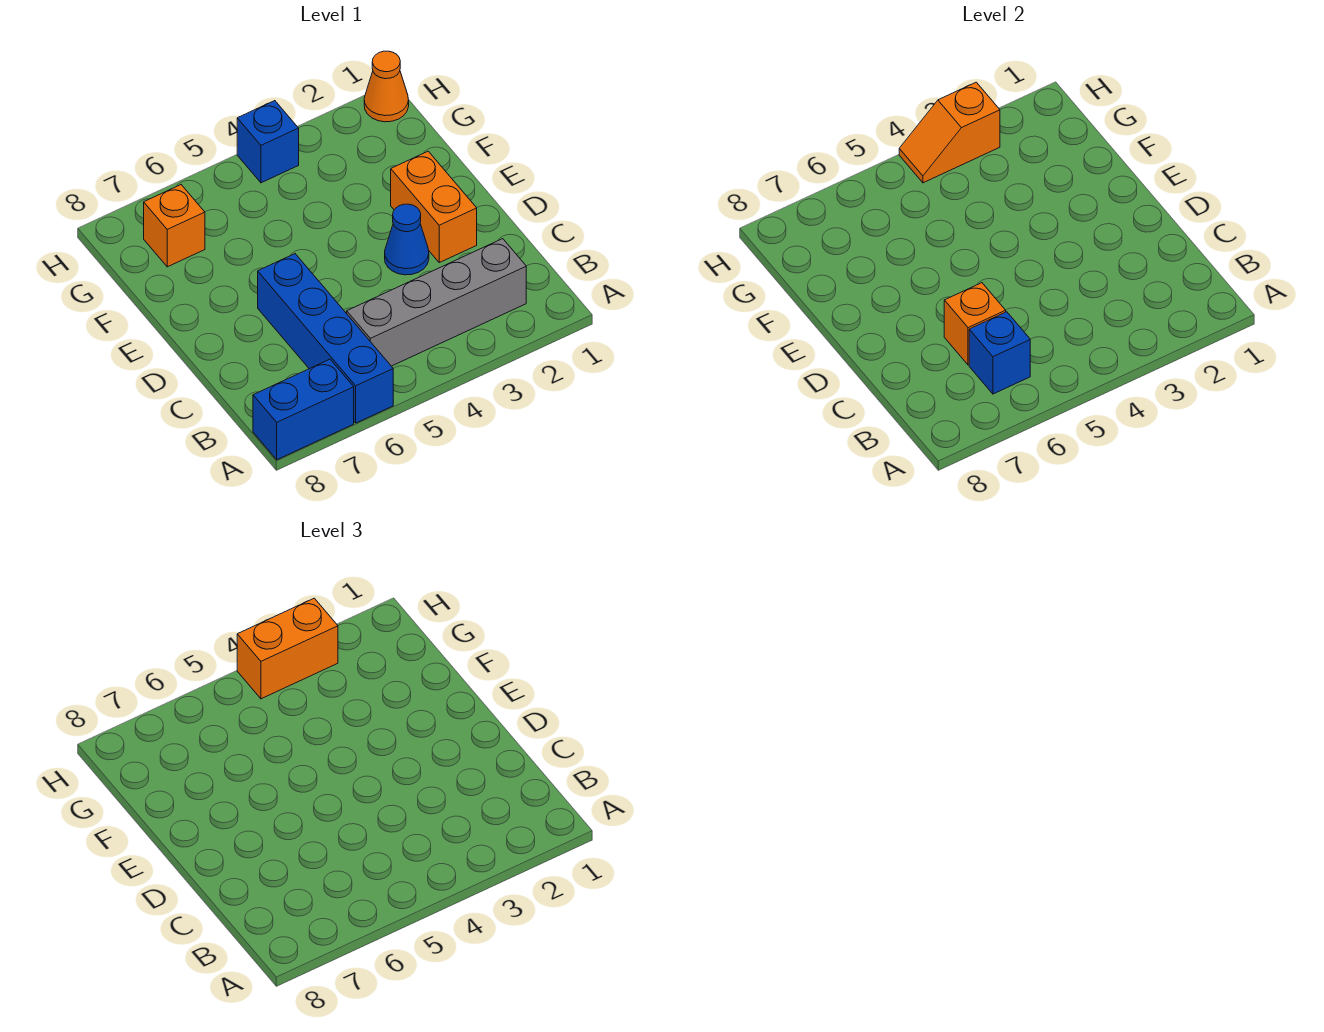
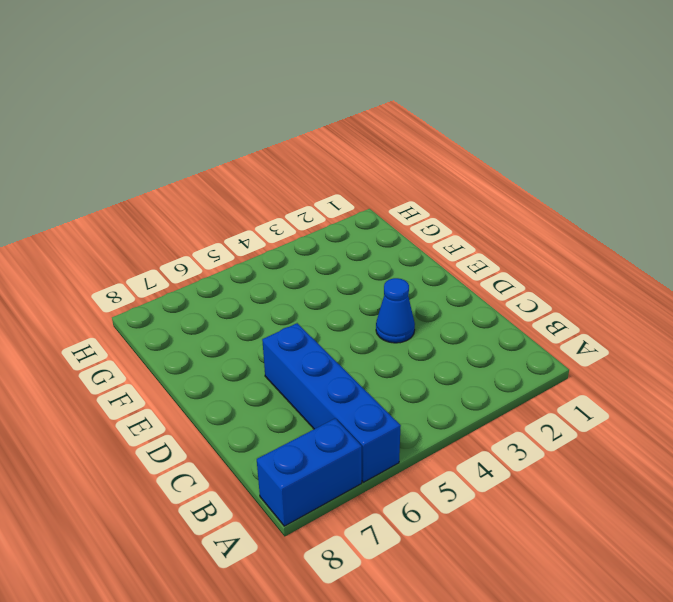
none -> grey brick B2:B5 level 1
none -> orange brick D2:E2 level 1
none -> orange brick G7 level 1

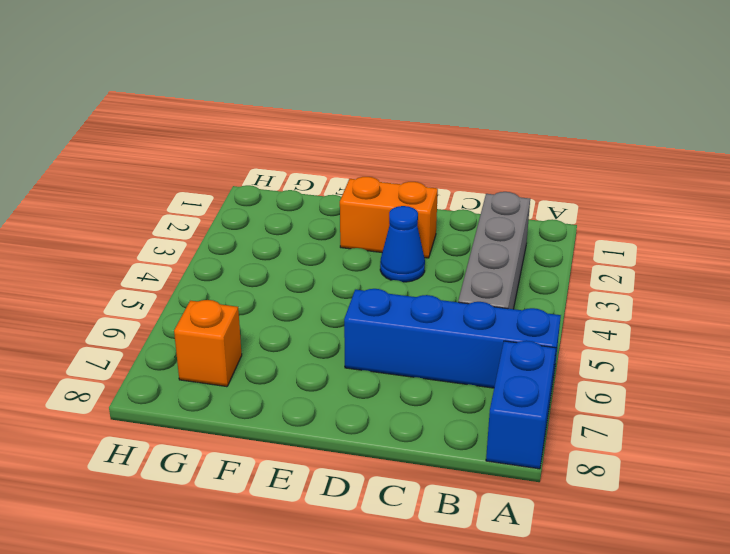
none -> orange cone H1 level 1
none -> blue brick H4 level 1
none -> blue brick B6 level 2

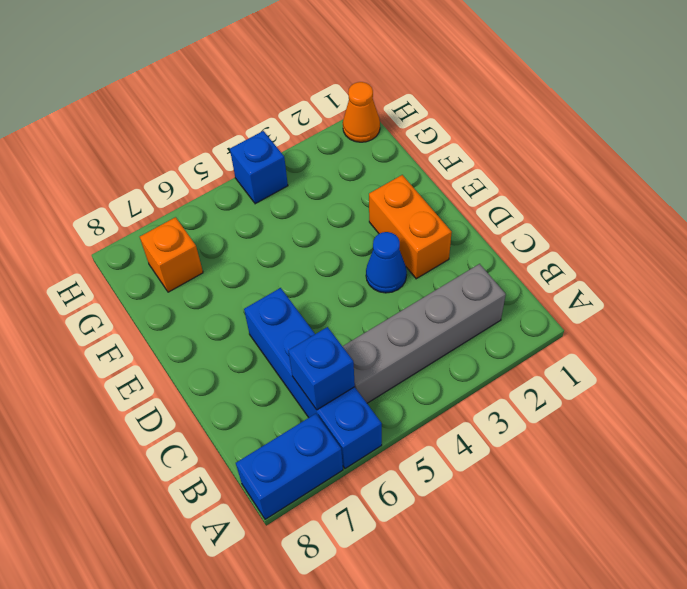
none -> orange brick C6 level 2
none -> orange slope H3:H4 level 2 top 3
none -> orange brick H3:H4 level 3

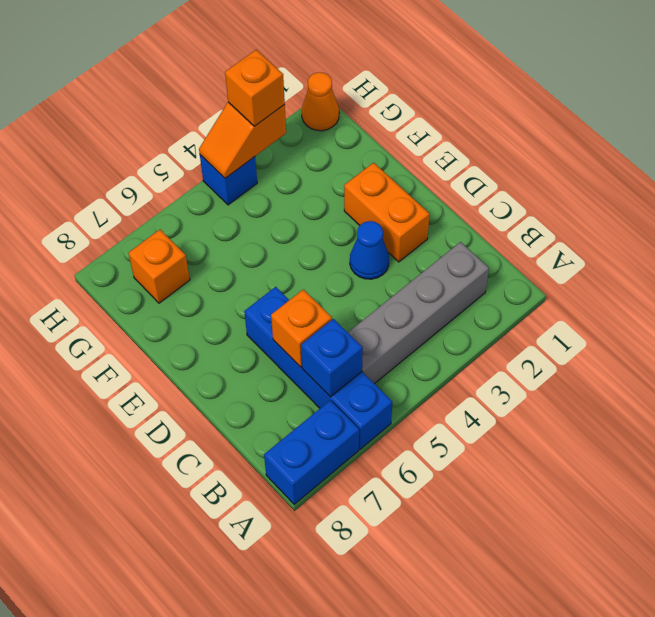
orange brick H3 level 3 -> orange brick H3:H4 level 3

